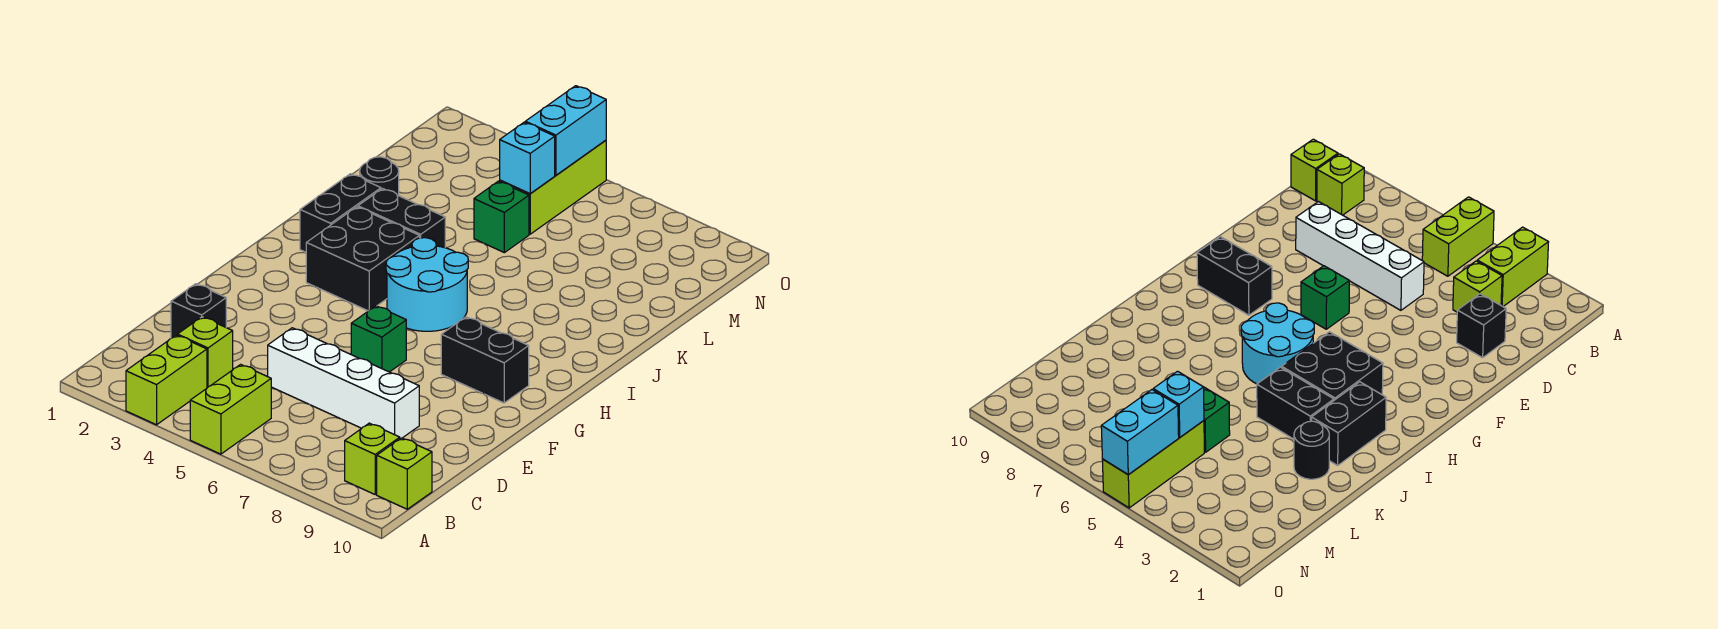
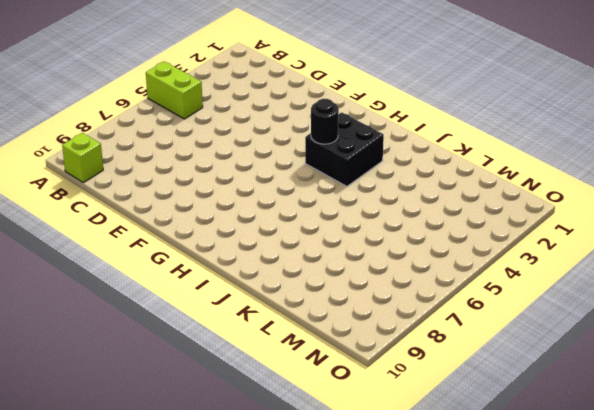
black round brick H4 level 2 -> black round brick K2 level 1
none -> lime brick A3:B3 level 1
none -> lime brick B9 level 1
none -> lime brick C3 level 1

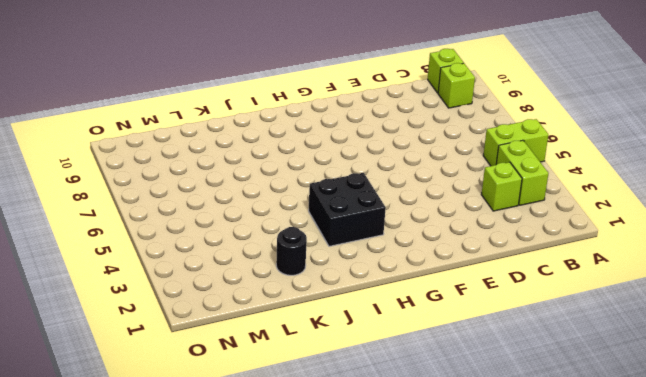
lime brick B3:B4 level 1 -> lime brick A3:B3 level 1
none -> black brick D2 level 1
none -> white brick D5:D8 level 1
none -> green brick F6 level 1

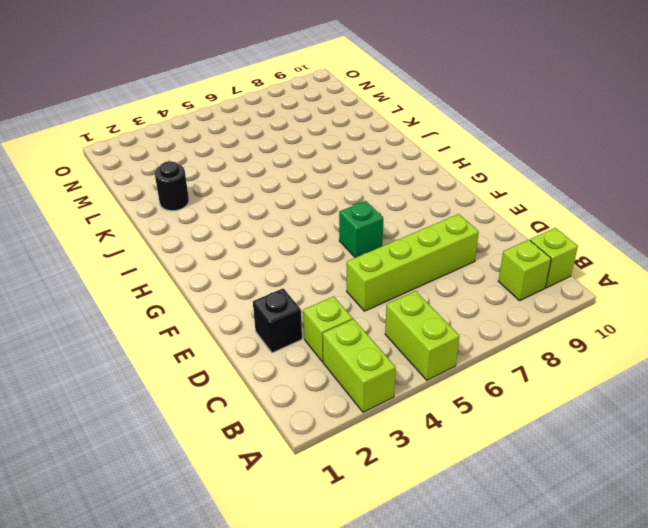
lime brick D5:D8 level 1 -> white brick D5:D8 level 1
none -> black brick G8:G9 level 1
none -> black brick H3:I4 level 1
none -> cyan round brick H5:I6 level 1

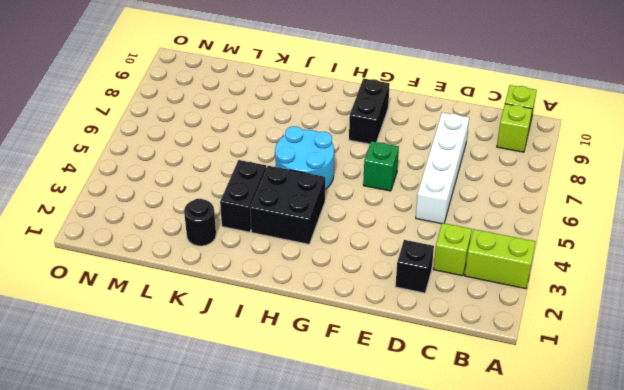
none -> lime brick A5:B5 level 1
none -> black brick I2:J2 level 1
none -> green brick L5 level 1

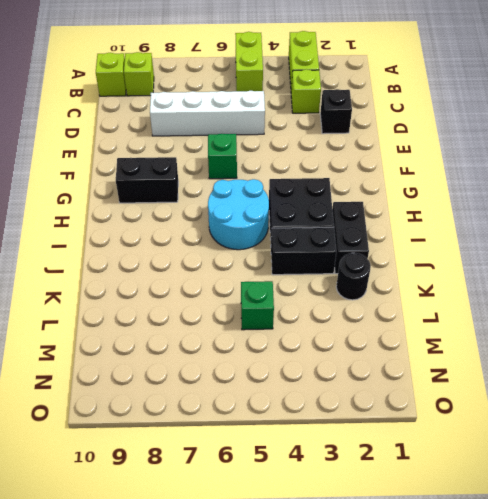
none -> lime brick M5:O5 level 1
none -> cyan brick M5 level 2
none -> cyan brick N5:O5 level 2

